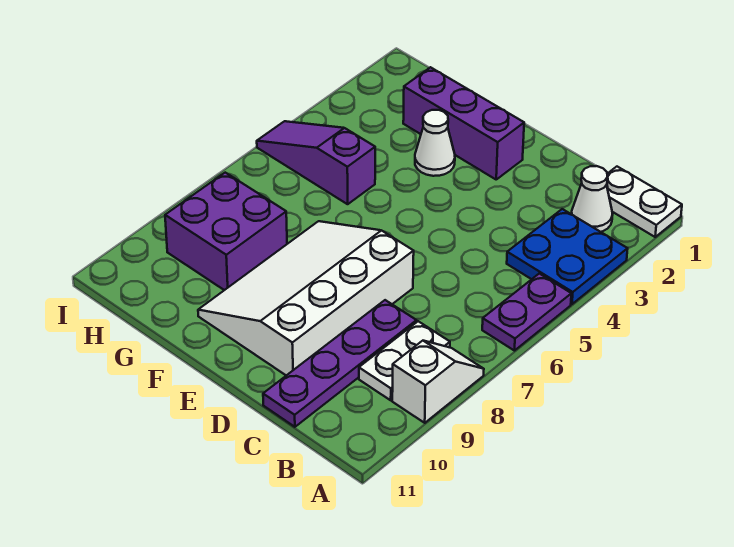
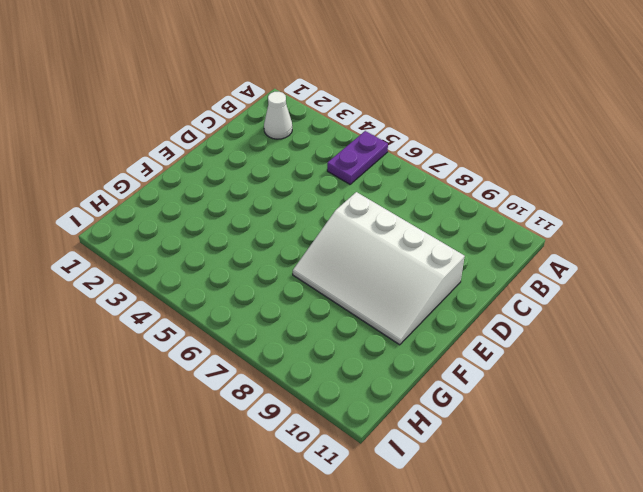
purple plate A5:B5 level 1 -> purple plate A5:A6 level 1
none -> white plate A1:B1 level 1
none -> blue plate A3:B4 level 1
none -> white slope A8:A9 level 1 top 9

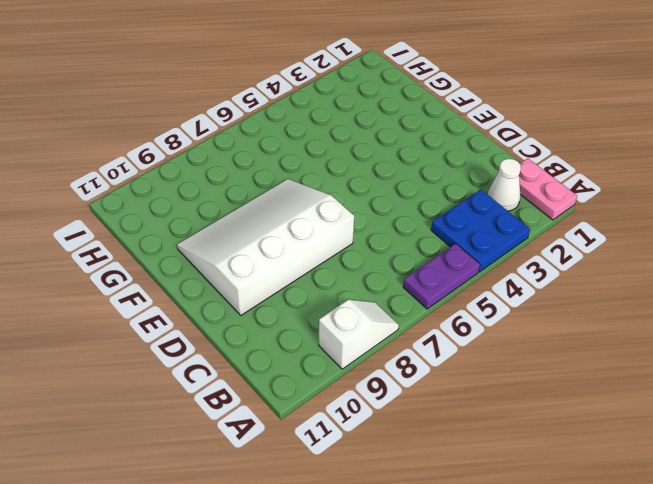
pink plate A1:B1 level 1 -> white plate A1:B1 level 1
none -> white plate B8:B9 level 1
none -> purple plate C8:C11 level 1
none -> purple brick E2:G2 level 1

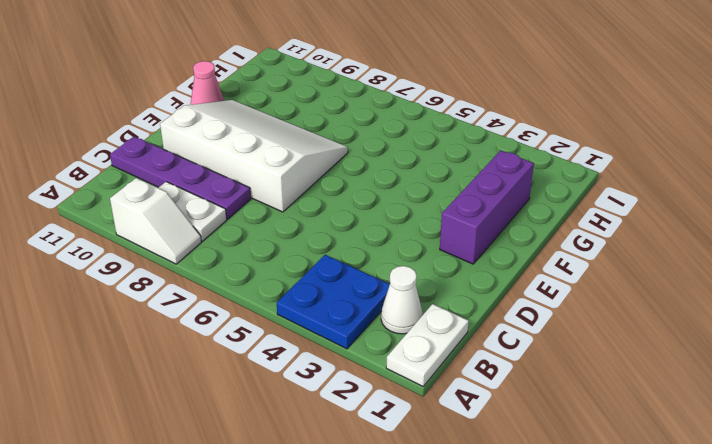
pink cone F11 level 1 -> none
none -> purple plate A5:A6 level 1
none -> white cone F3 level 1
none -> purple slope G5:I5 level 1 top G

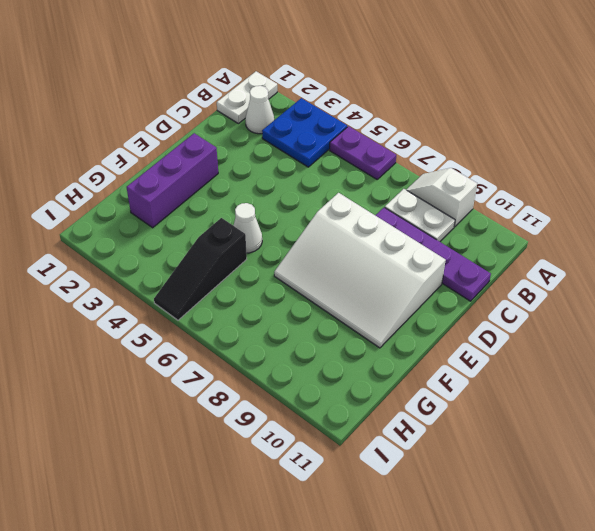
white cone F5 level 1 -> white cone F3 level 1
black slope G5:I5 level 1 top G -> purple slope G5:I5 level 1 top G
none -> purple brick G8:H9 level 1

